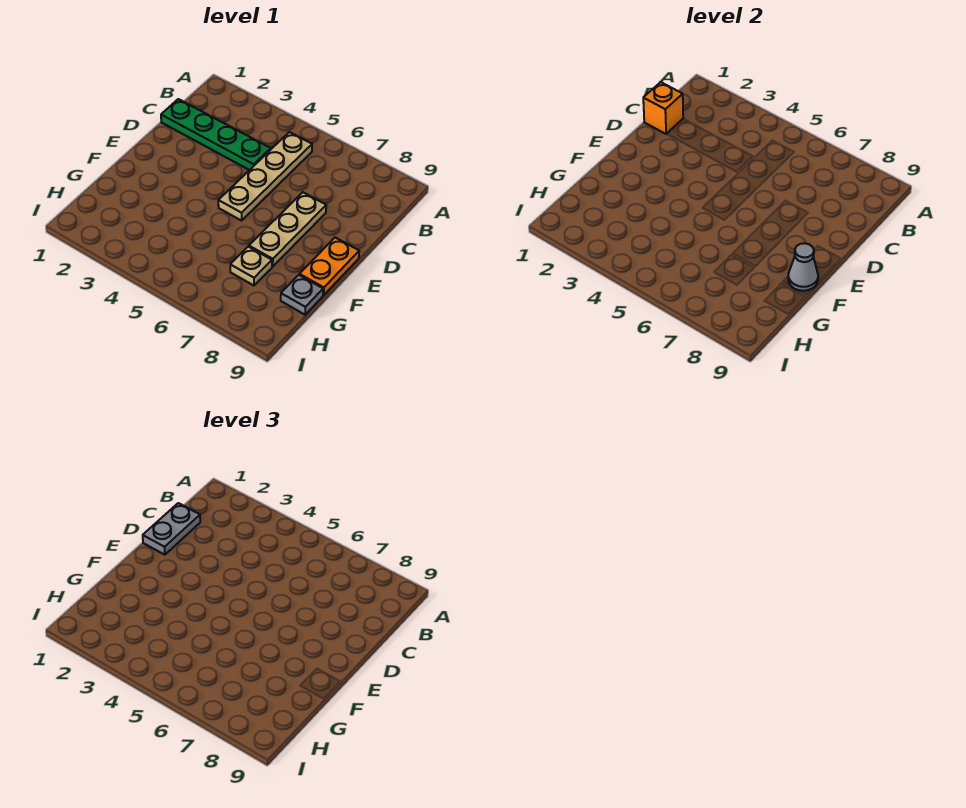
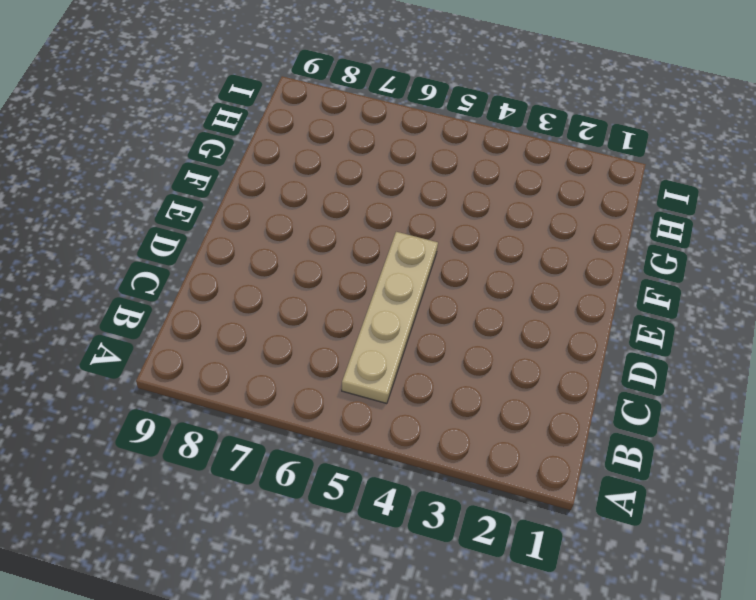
none -> green plate C1:C4 level 1
none -> tan plate D7:F7 level 1

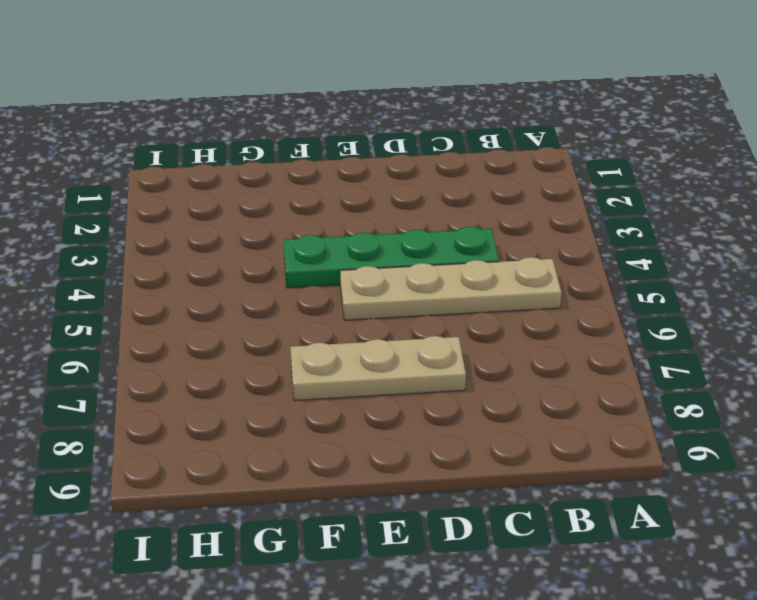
green plate C4:F4 level 1 -> green plate C1:C4 level 1
none -> orange plate E9:F9 level 1
none -> tan plate G7 level 1

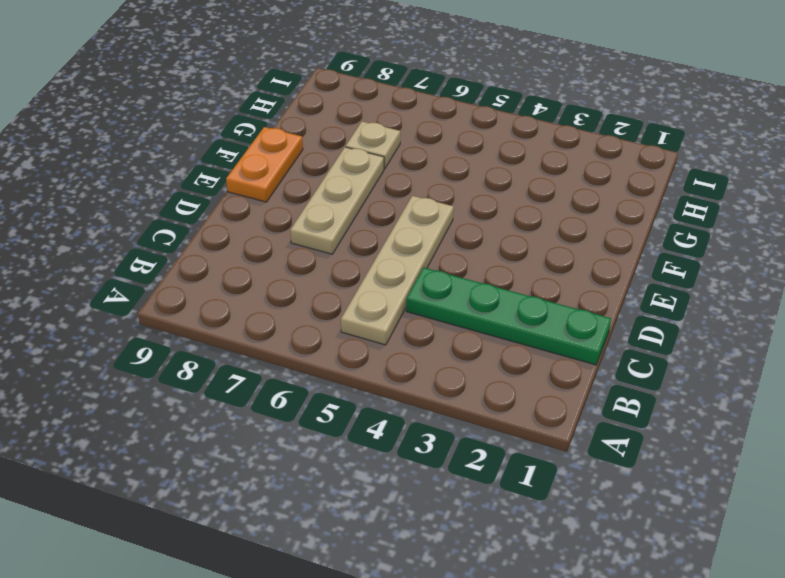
none -> grey plate G9 level 1
none -> orange brick C1 level 2

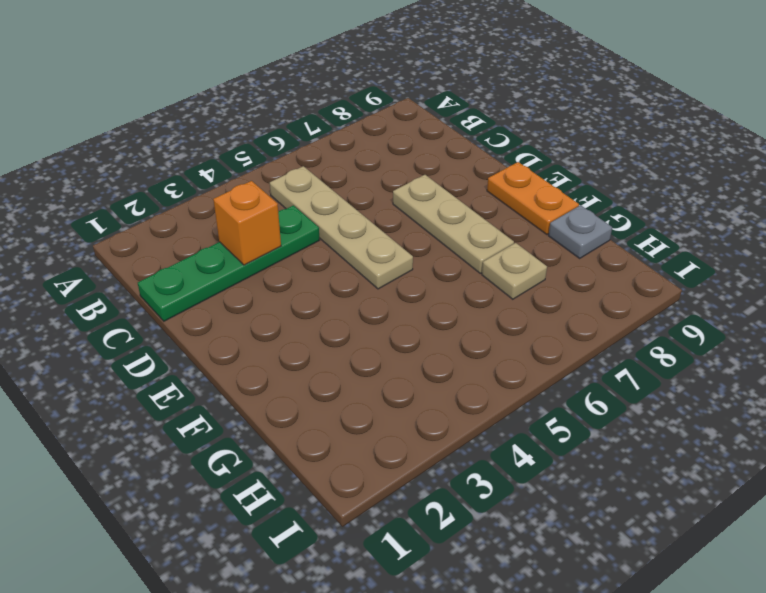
orange brick C3 level 2 -> orange brick C1 level 2
none -> grey cone F9 level 2
none -> grey plate C1:D1 level 3

